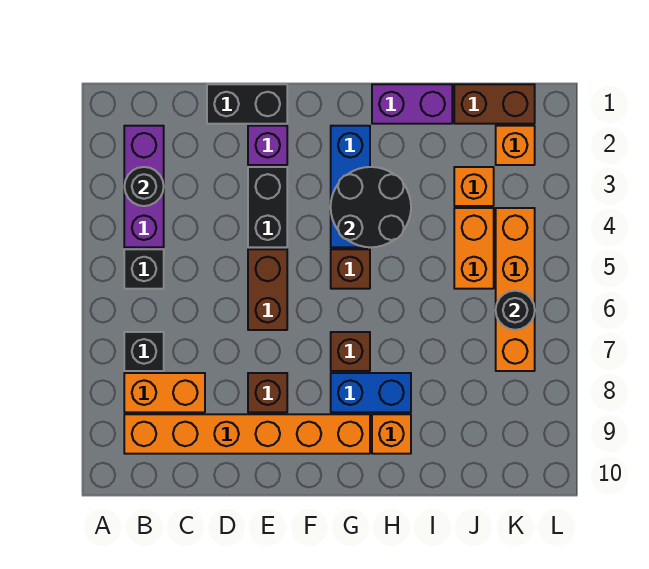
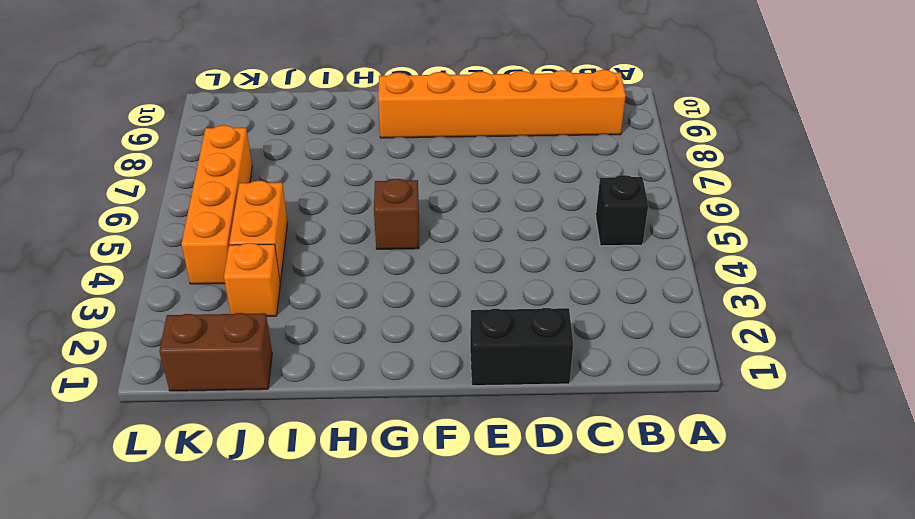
none -> purple brick B2:B4 level 1
none -> black brick B7 level 1
none -> orange brick B8:C8 level 1

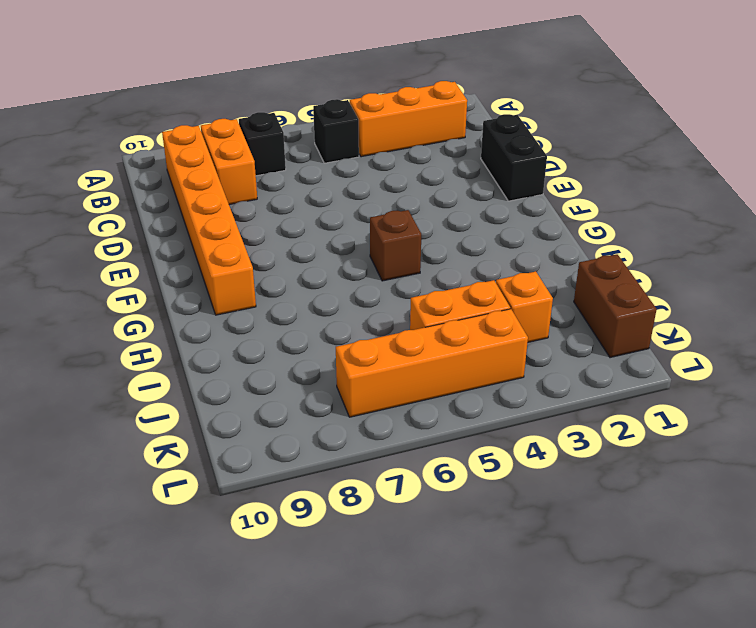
orange brick B2:B4 level 1 -> purple brick B2:B4 level 1
none -> purple brick E2 level 1
none -> black brick E3:E4 level 1
none -> brown brick E5:E6 level 1

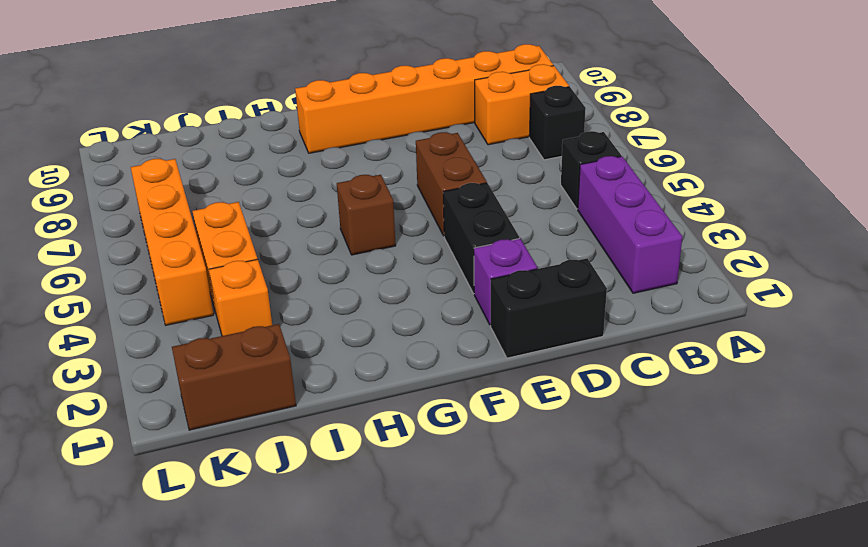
none -> brown brick E8 level 1
none -> blue brick G2:G4 level 1
none -> brown brick G7 level 1

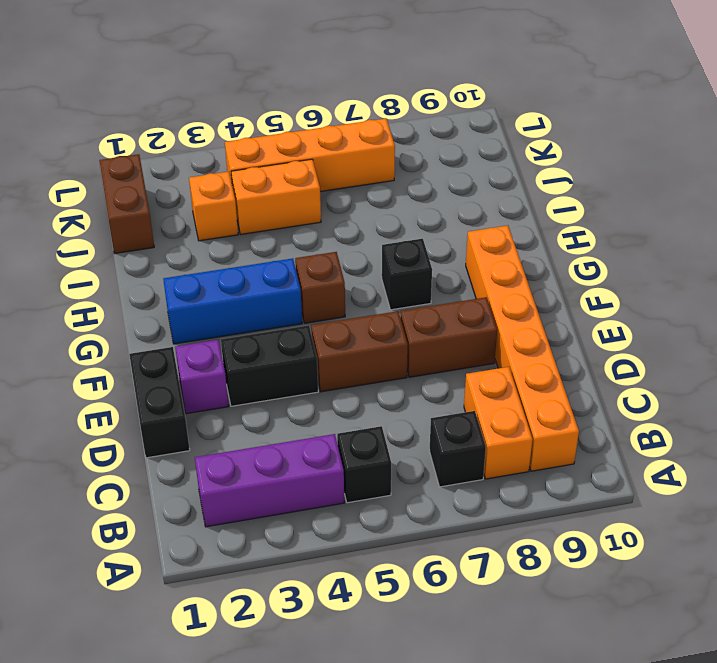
brown brick E7:E8 level 1 -> brown brick E8 level 1
black brick G7 level 1 -> brown brick G7 level 1
none -> blue brick G8:H8 level 1
none -> purple brick H1:I1 level 1
none -> orange brick H9 level 1

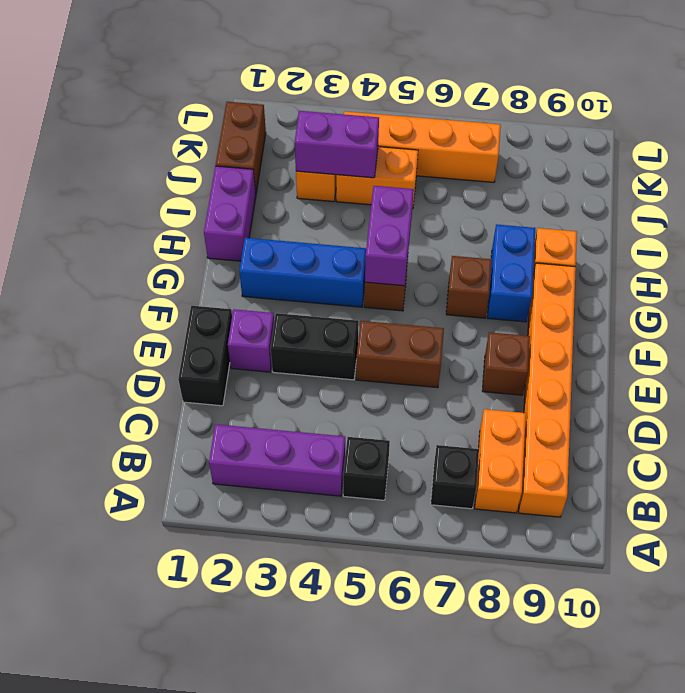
purple brick G5:H5 level 2 -> none
purple brick J3:J4 level 2 -> none
none -> orange brick K2 level 1
none -> black round brick B3 level 2
none -> black round brick G3:H4 level 2

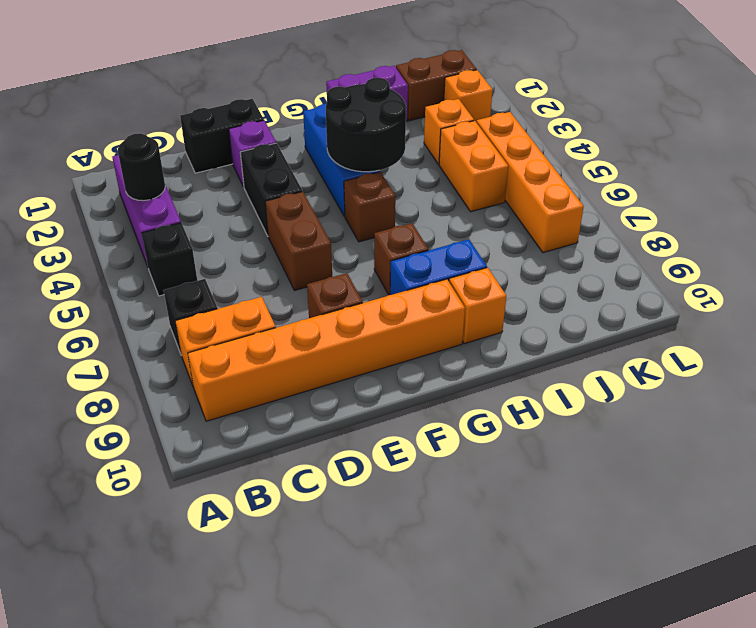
none -> black round brick K6 level 2

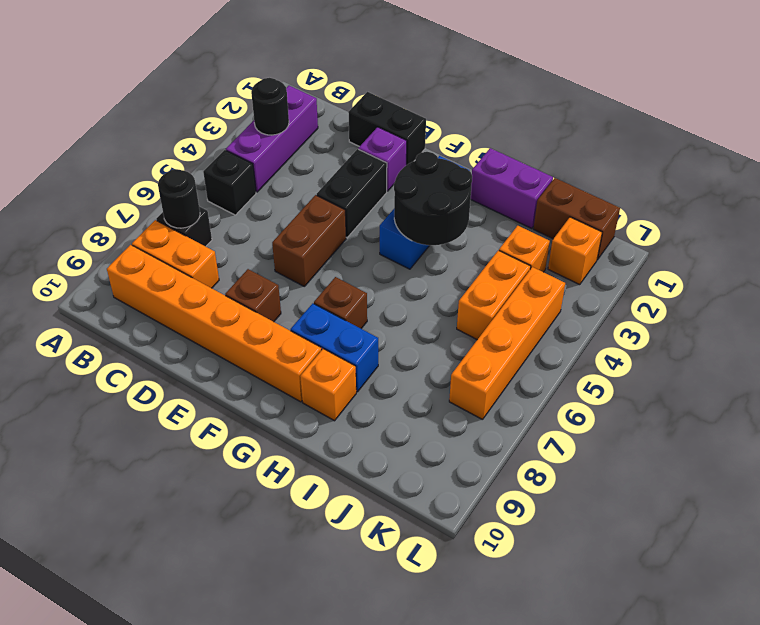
black round brick B7 level 2 -> black round brick K6 level 2
none -> brown brick G5 level 1

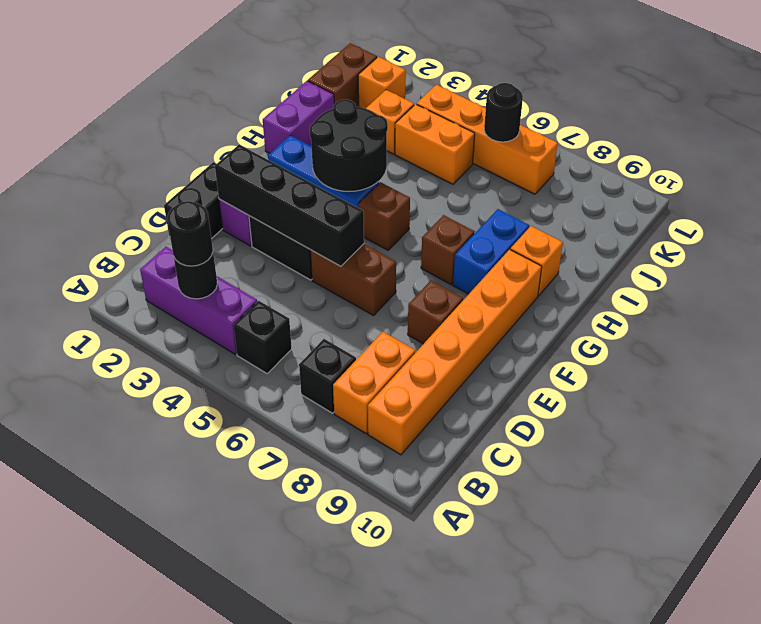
black round brick B3 level 3 -> none
black brick E2:E5 level 2 -> none

